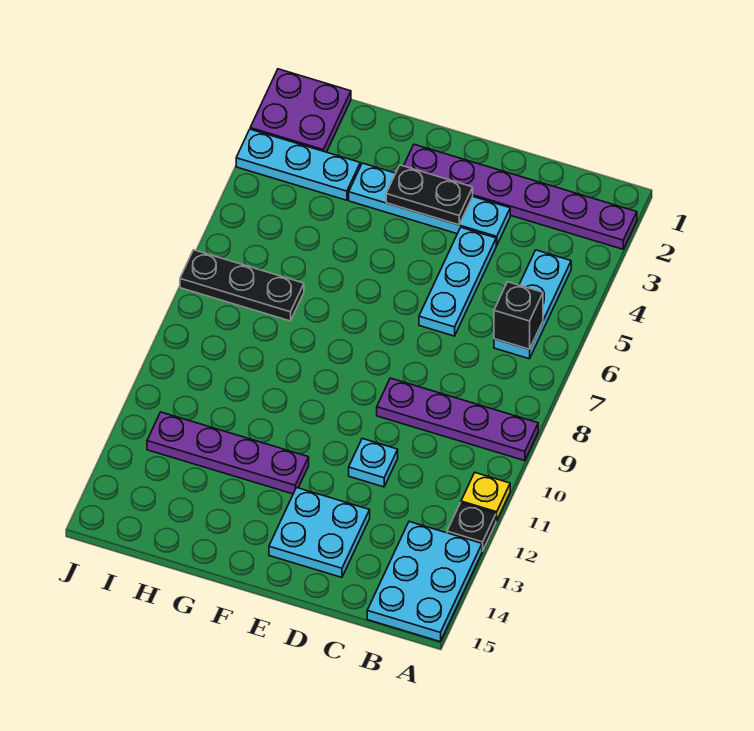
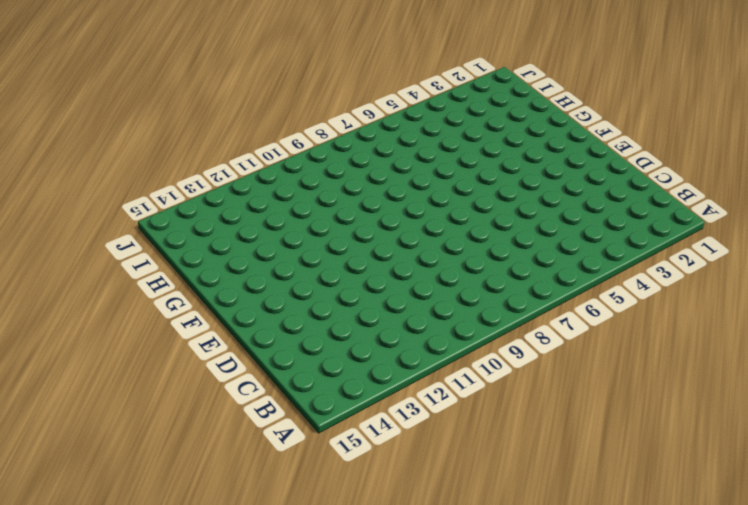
none -> purple plate A2:F2 level 1
none -> purple plate A9:D9 level 1
none -> yellow plate A11 level 1

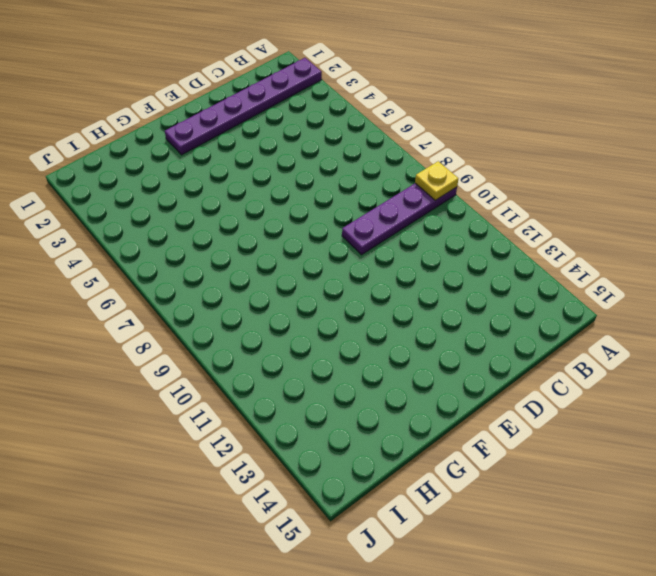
yellow plate A9 level 2 -> yellow plate A11 level 1
none -> black plate A12 level 1
none -> cyan plate A13:B15 level 1
none -> cyan plate B4:B6 level 1

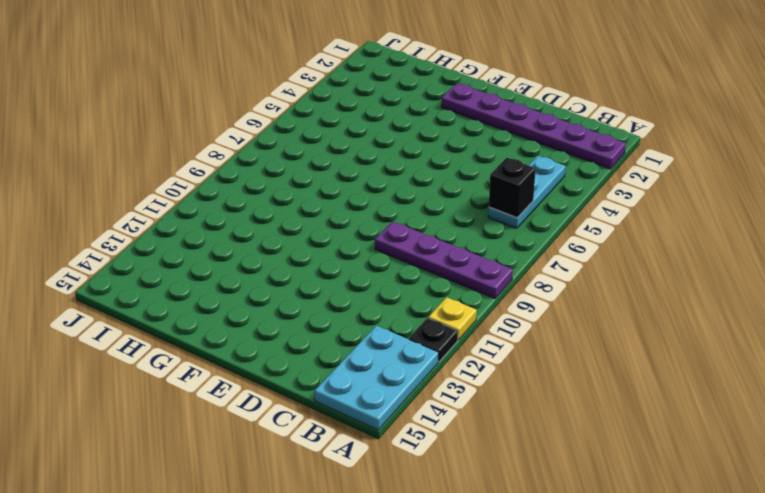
none -> cyan plate D3:G3 level 1
none -> cyan plate D4:D6 level 1
none -> cyan plate D11 level 1

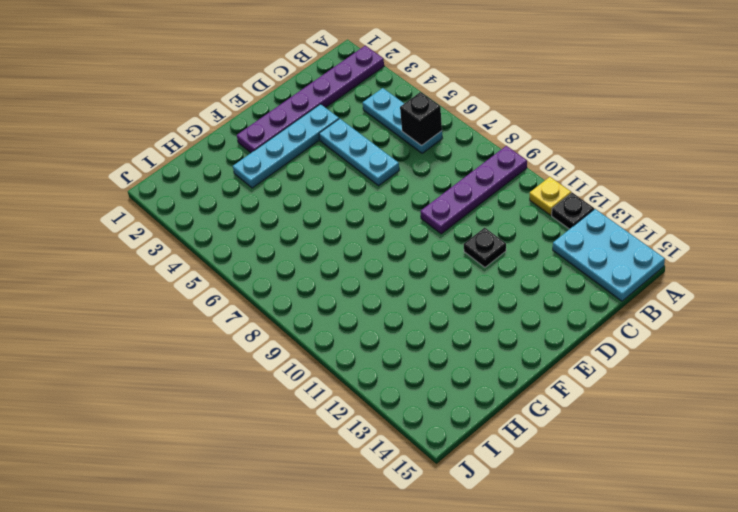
black plate D11 level 1 -> cyan plate D11 level 1
none -> cyan plate D13:E14 level 1
none -> purple plate F12:I12 level 1
none -> cyan plate H3:J3 level 1

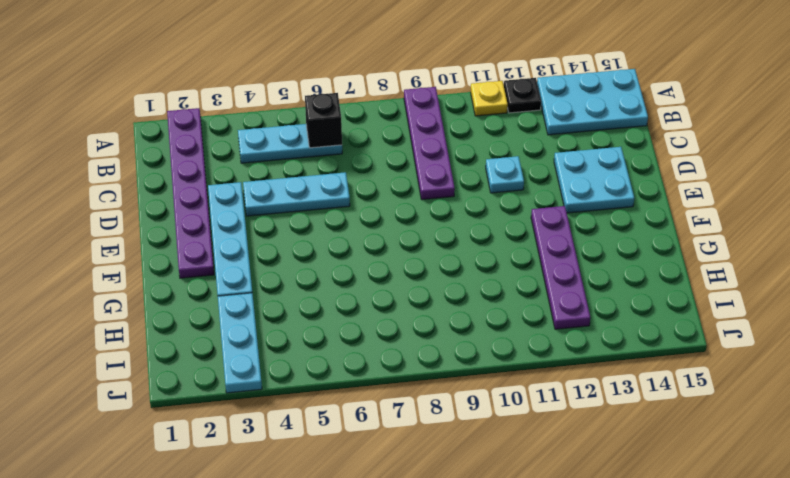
none -> black plate H7:J7 level 1
none -> purple plate I1:J2 level 1
none -> black plate E3:F3 level 2

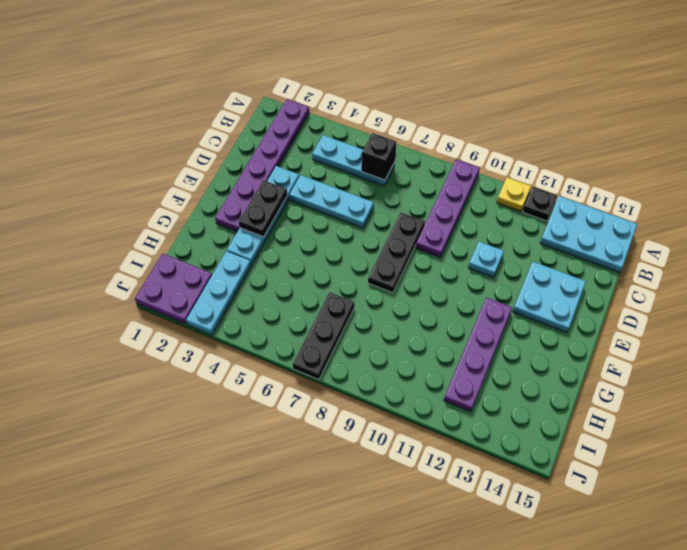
black plate D8:F8 level 1 -> none

